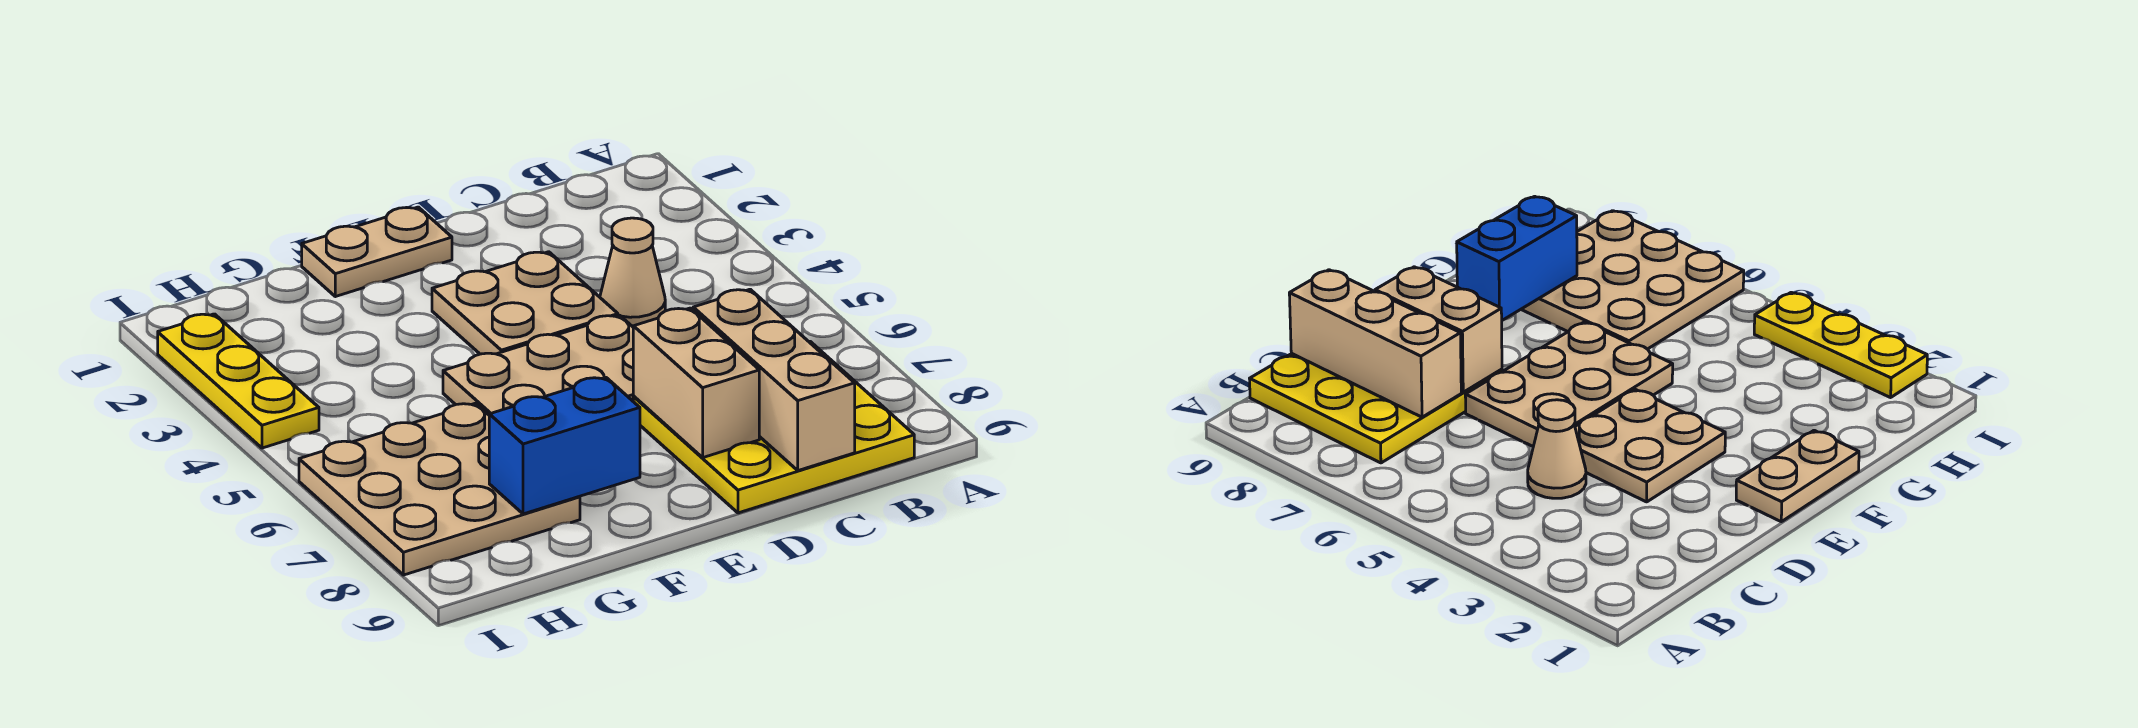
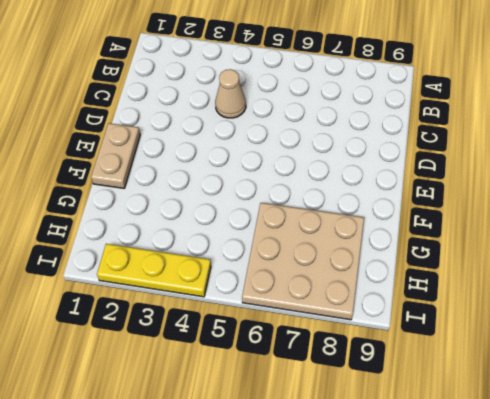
none -> yellow plate B7:D9 level 1
none -> tan plate D3:E4 level 1

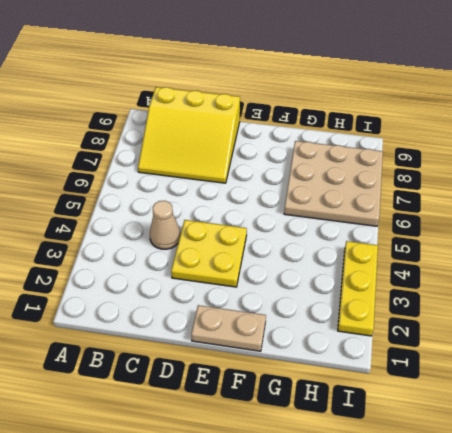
yellow slope B7:D9 level 1 top 9 -> yellow plate B7:D9 level 1
yellow plate D3:E4 level 1 -> tan plate D3:E4 level 1
none -> tan plate D5:F6 level 1
none -> tan brick C7:C9 level 2

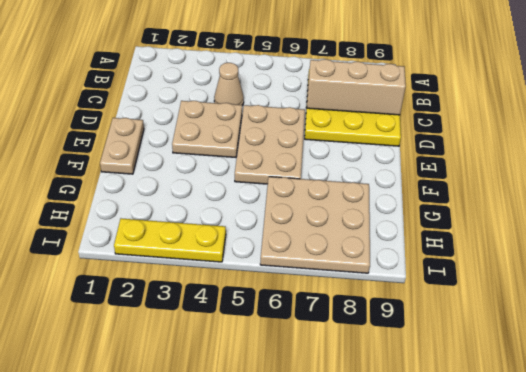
none -> tan brick D7:D8 level 2
none -> blue brick F8:G8 level 2

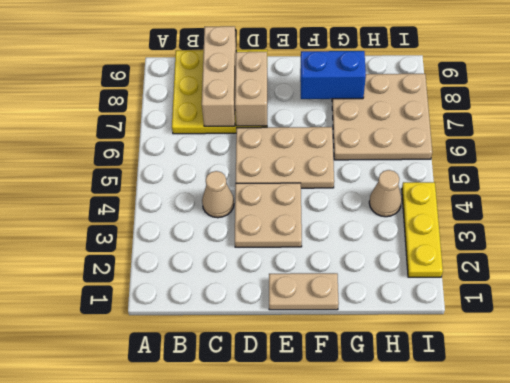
tan cone H4 level 1 -> none

